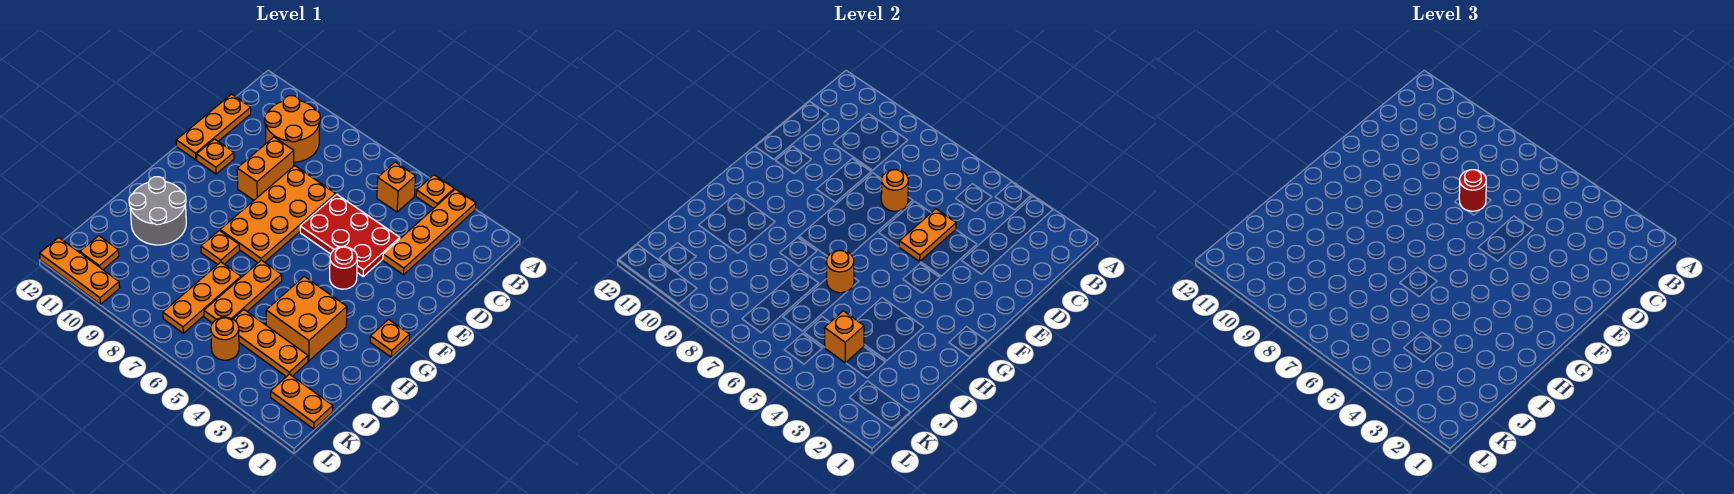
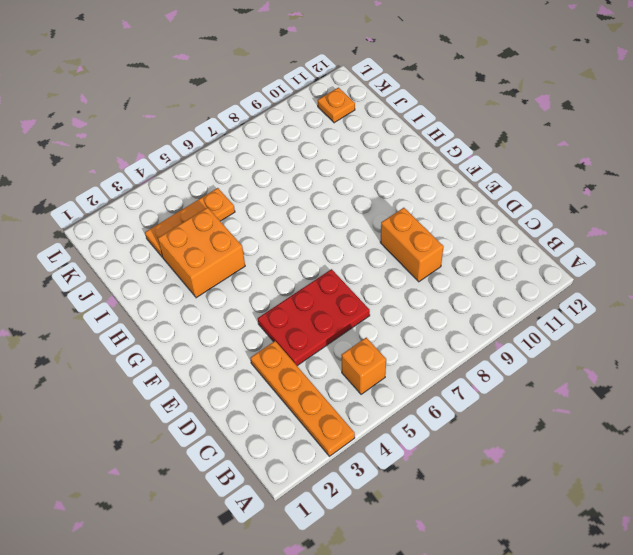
none -> orange plate A4 level 1
none -> orange round brick B9:C10 level 1
none -> orange plate C12:E12 level 1

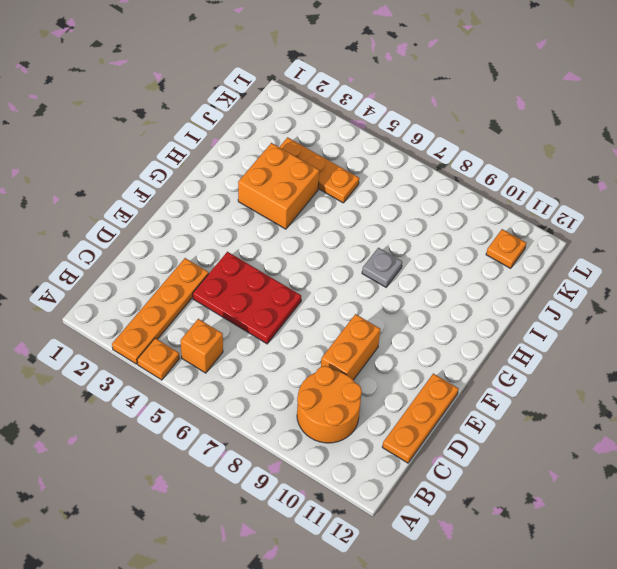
grey plate H8 level 1 -> orange plate H8 level 1
none -> orange plate D7:G8 level 1
none -> orange plate E11 level 1
none -> red round brick F4 level 1

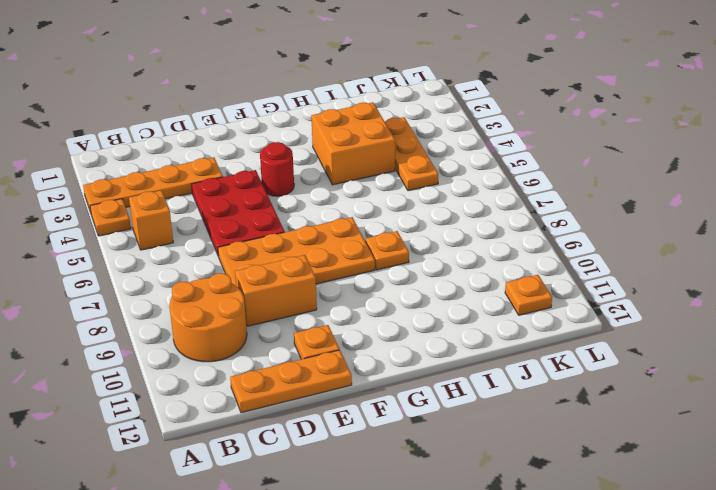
none -> orange plate G1 level 1
none -> orange plate H6:J6 level 1
none -> grey round brick H10:I11 level 1

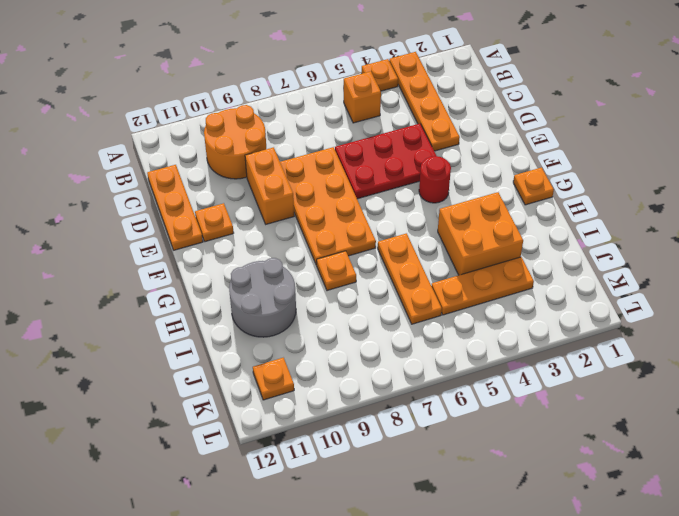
none -> orange plate I7:K7 level 1
none -> orange plate K1:K2 level 1
none -> orange round brick K5 level 1

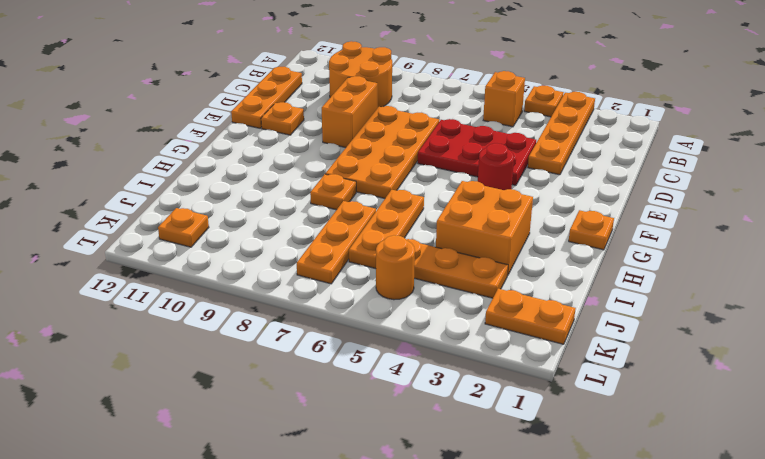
none -> grey round brick H10:I11 level 1
none -> orange plate L10:L12 level 1
none -> orange plate D5:E5 level 2

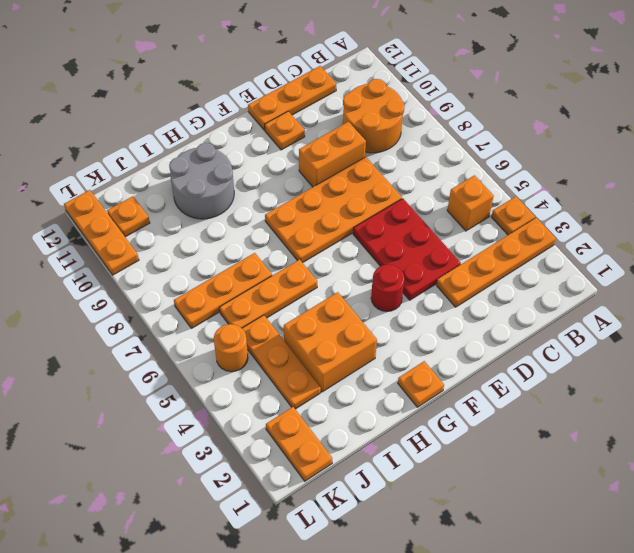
none -> orange plate H8 level 1
none -> orange plate D5:E5 level 2
none -> orange round brick D7 level 2

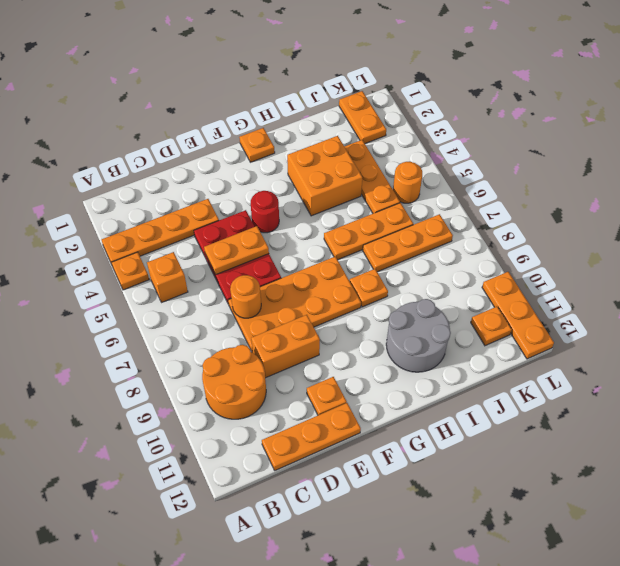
none -> orange round brick H6 level 2
none -> orange brick J4 level 2
none -> red round brick D7 level 3

